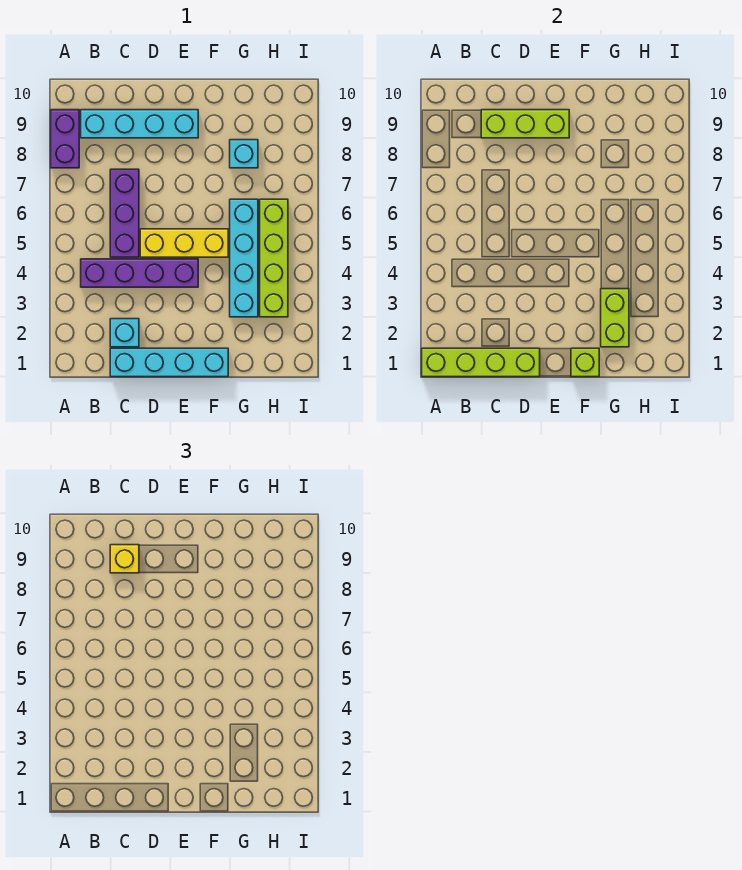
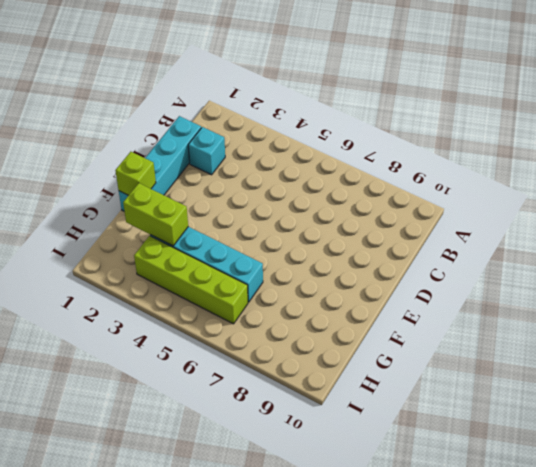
none -> purple brick A8:A9 level 1
none -> purple brick B4:E4 level 1
none -> cyan brick B9:E9 level 1

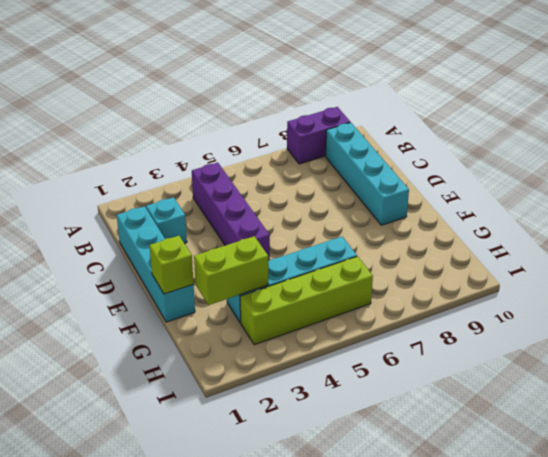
none -> purple brick C5:C7 level 1
none -> yellow brick D5:F5 level 1
none -> cyan brick G8 level 1

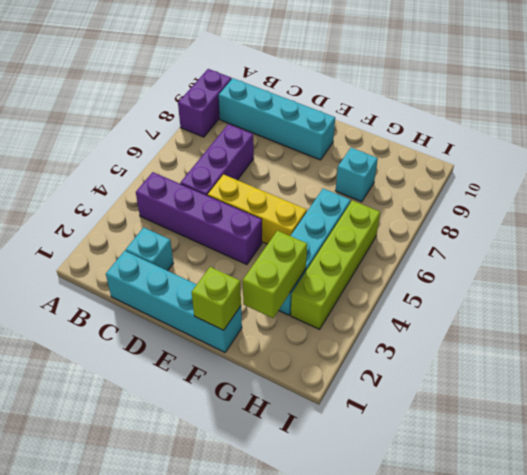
none -> lime brick A1:D1 level 2
none -> lime brick C9:E9 level 2
none -> yellow brick C9 level 3

